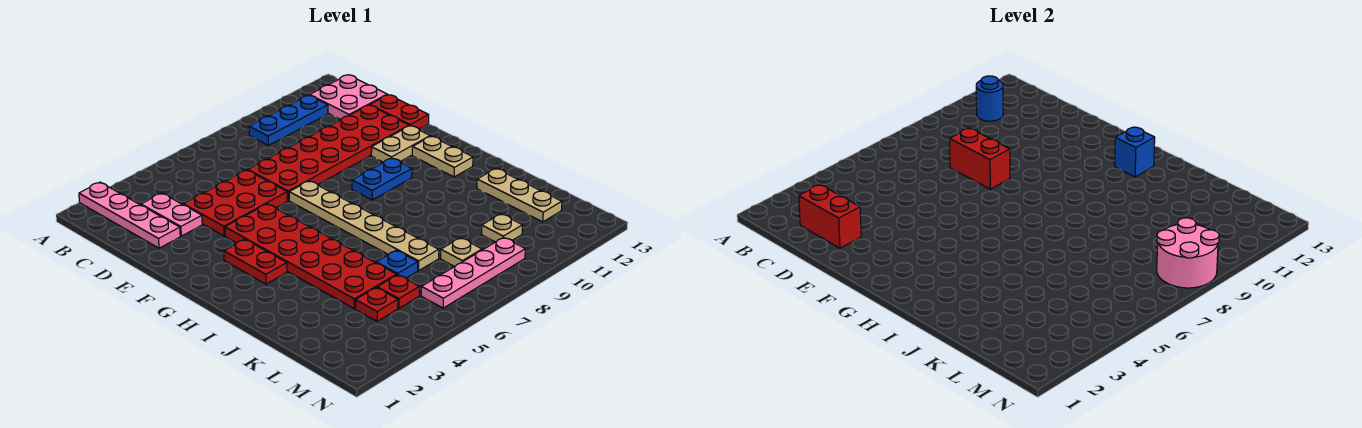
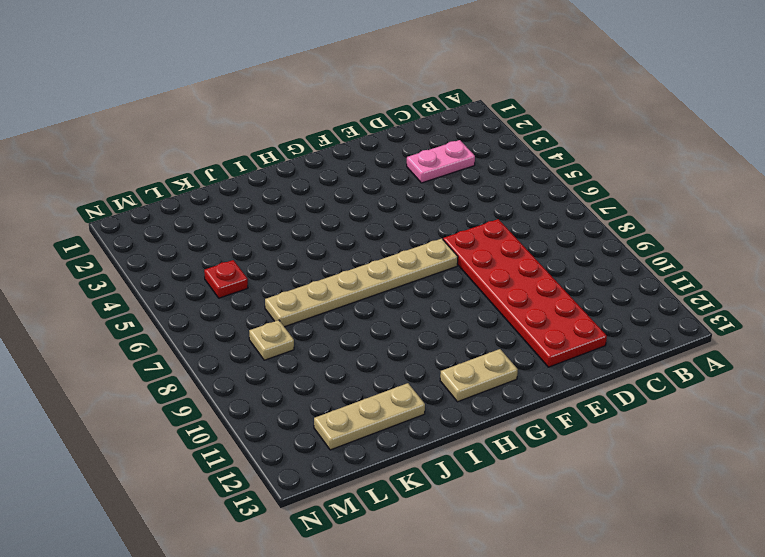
none -> pink plate A2:D2 level 1
none -> blue plate B9:B11 level 1
none -> pink plate B12:C13 level 1

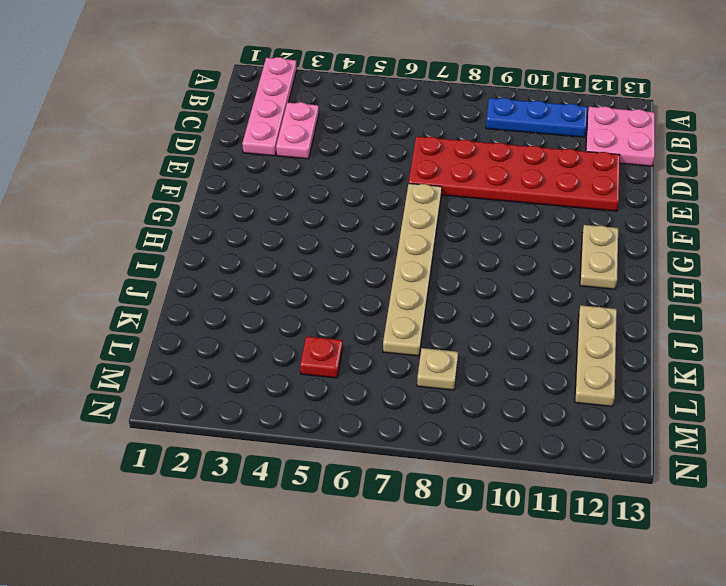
none -> red plate D4:E6 level 1
none -> red plate D13:E13 level 1
none -> red plate F4:K5 level 1

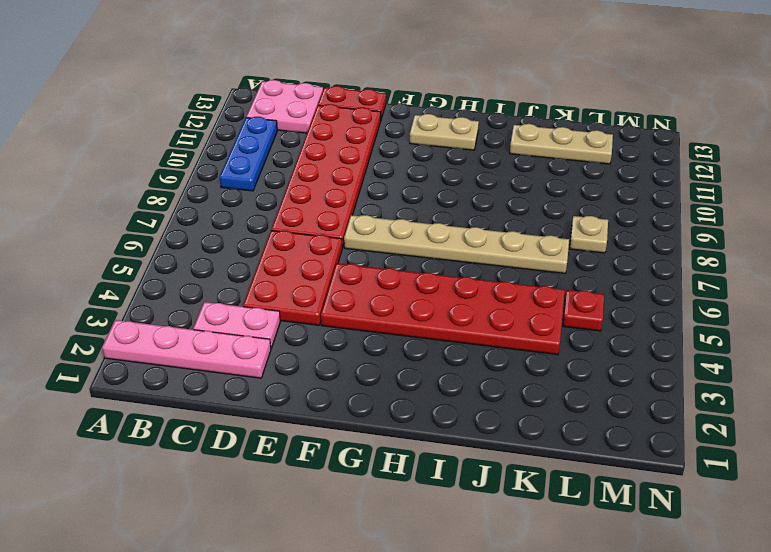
none -> tan plate F11:F12 level 1
none -> red plate G3:H3 level 1
none -> blue plate G9:G10 level 1

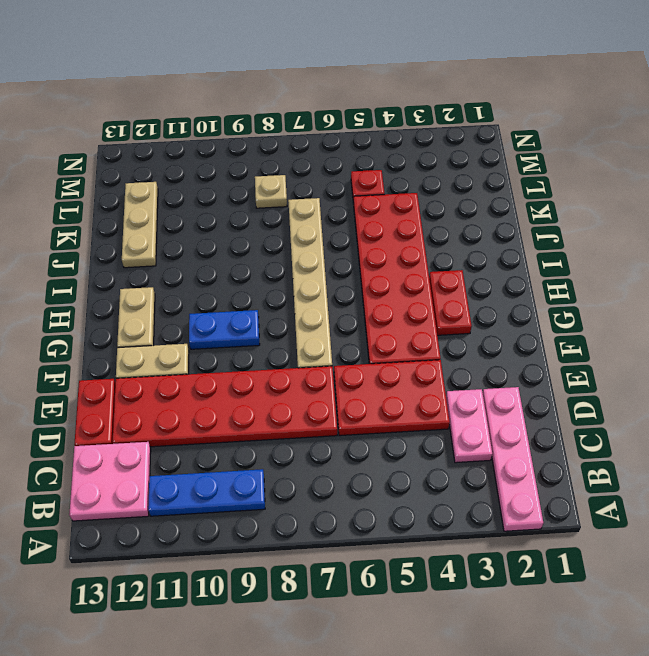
none -> blue plate K6 level 1
none -> red plate L4 level 1
none -> tan plate L10 level 1

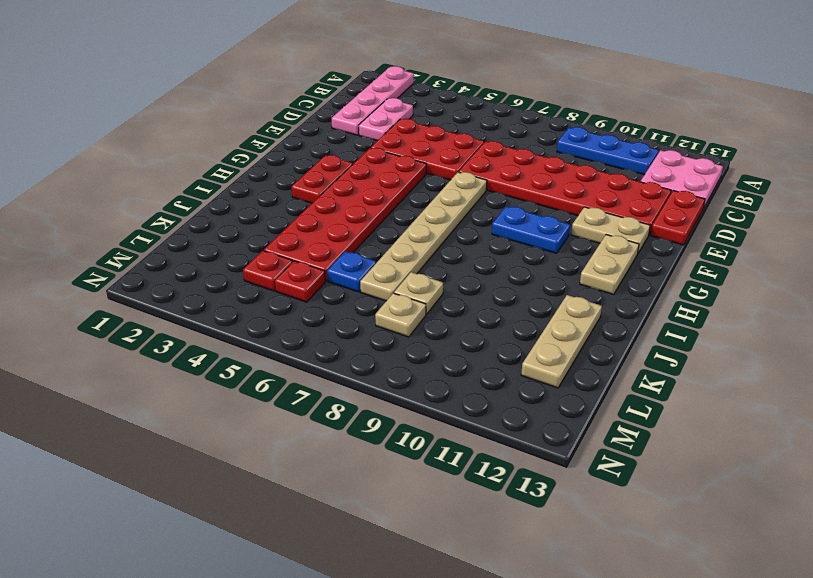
tan plate K8 level 1 -> tan plate L10 level 1
none -> pink plate M6:M9 level 1
none -> blue round brick B11 level 2
none -> red brick C2:D2 level 2

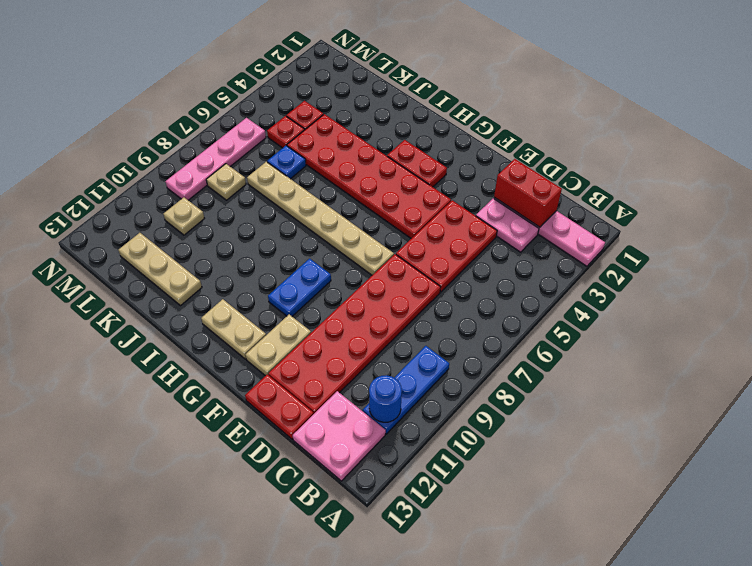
none -> red brick D8:E8 level 2
none -> blue brick H12 level 2
none -> pink round brick M8:N9 level 2

